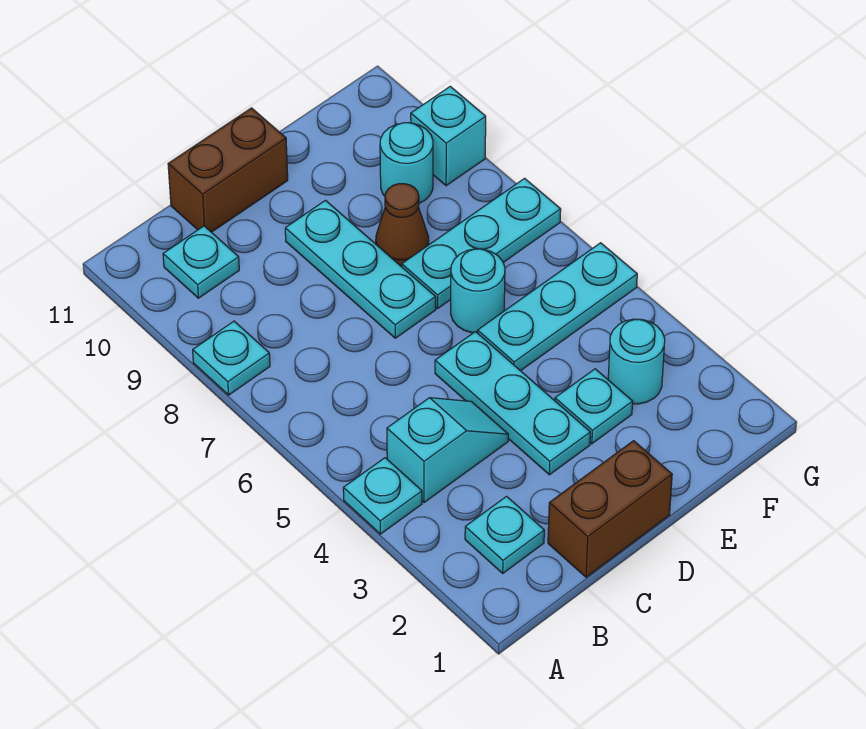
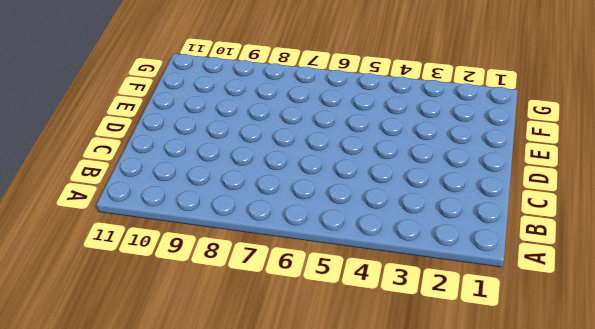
none -> cyan plate A4 level 1
none -> cyan plate A8 level 1
none -> cyan plate B2 level 1

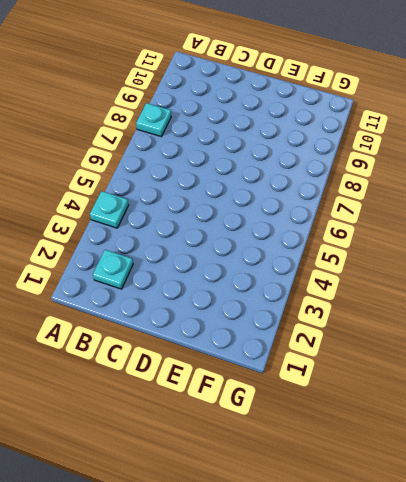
none -> cyan slope B4:C4 level 1 top B
none -> cyan plate B10 level 1
none -> brown brick C1:D1 level 1

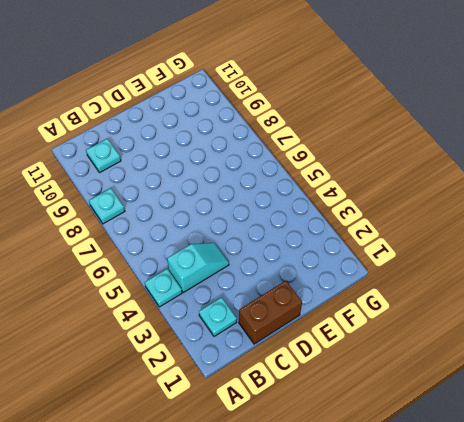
none -> brown brick C11:D11 level 1
none -> cyan plate D3:D5 level 1
none -> cyan plate D7:D9 level 1

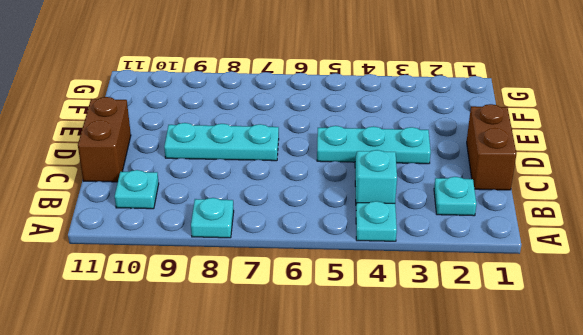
none -> cyan plate E3 level 1
none -> cyan plate E5:G5 level 1
none -> cyan round brick E6 level 1

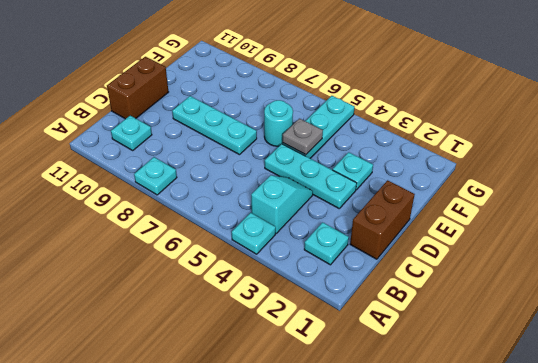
grey plate E5 level 2 -> none
none -> cyan plate E7:G7 level 1
none -> brown cone E8 level 1
none -> cyan round brick F3 level 1

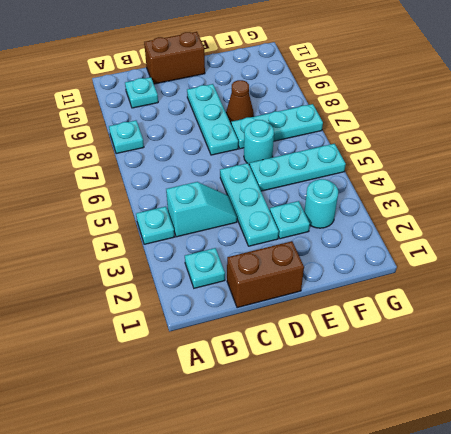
none -> cyan round brick F9 level 1
none -> cyan brick G9 level 1

